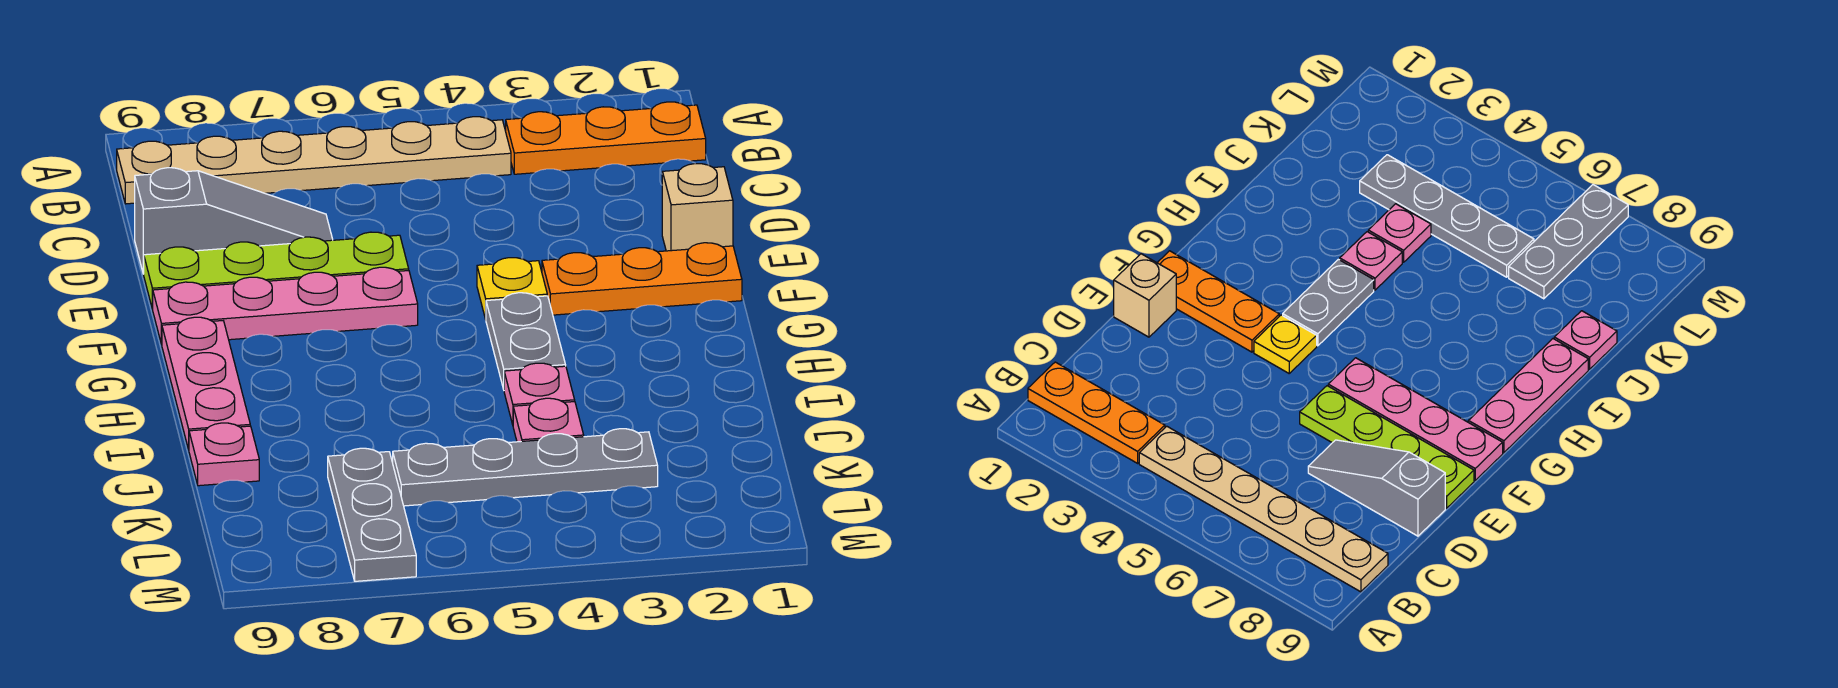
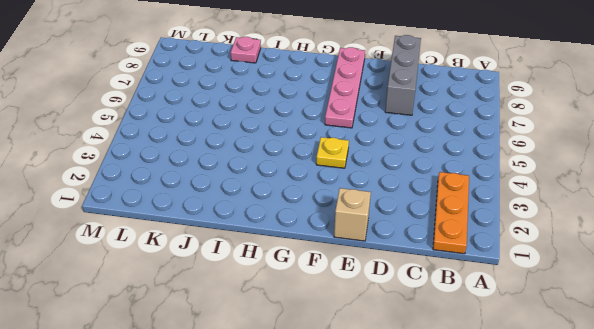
grey brick D7:D9 level 1 -> grey slope D7:D9 level 1 top 9
none -> tan plate B4:B9 level 1
none -> lime plate E6:E9 level 1
none -> orange plate F1:F3 level 1

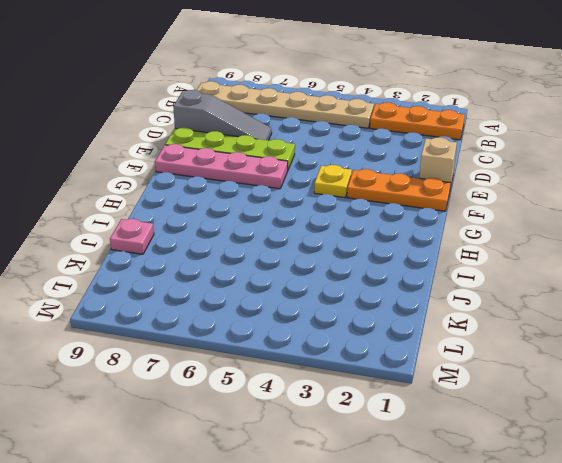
none -> grey plate G4:H4 level 1
none -> pink plate G9:I9 level 1
none -> pink plate I4 level 1

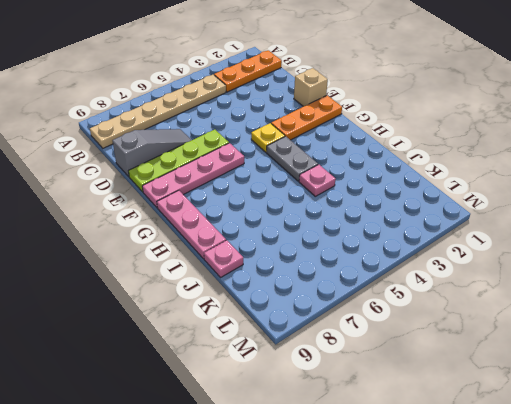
none -> pink plate J4 level 1
none -> grey plate K3:K6 level 1
none -> grey plate K7:M7 level 1

